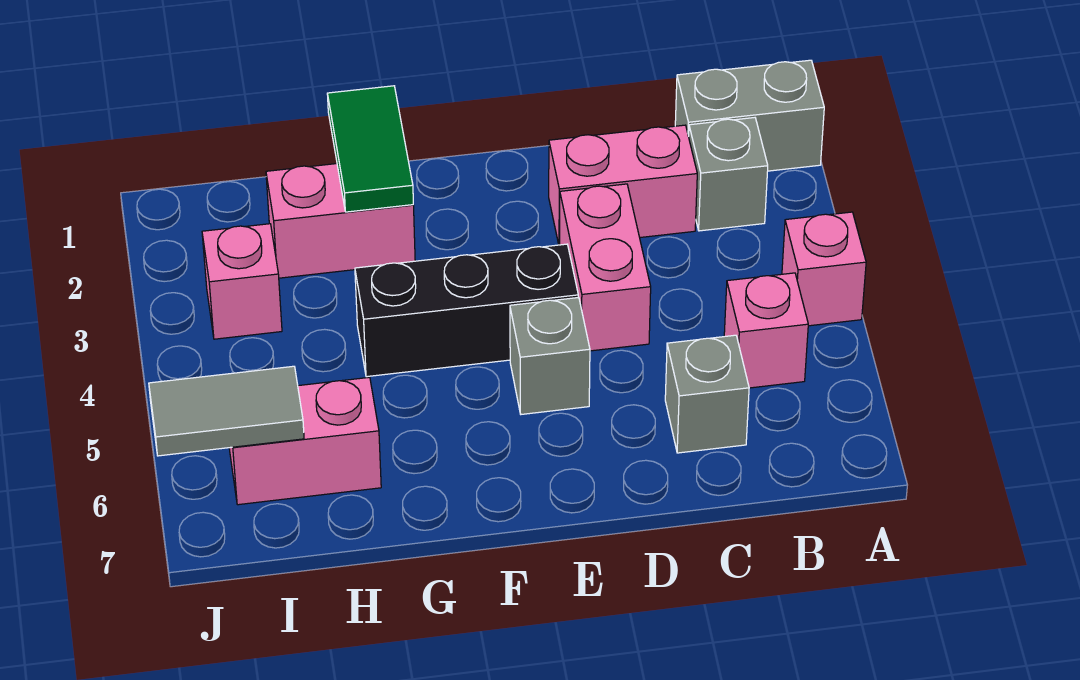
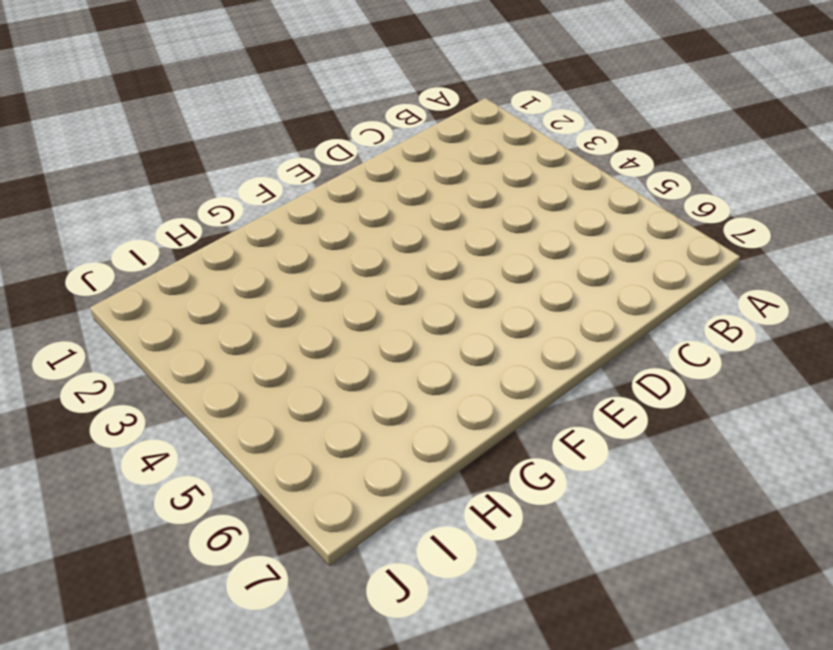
none -> grey brick A1:B1 level 1
none -> pink brick A4 level 1
none -> grey brick B2 level 1

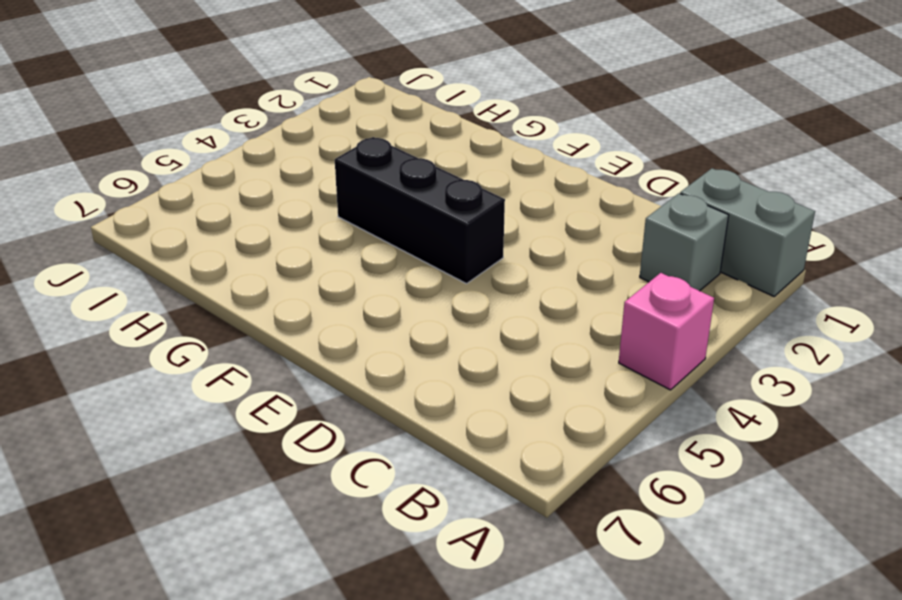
none -> pink brick B5 level 1
none -> pink brick C2:D2 level 1
none -> grey brick C6 level 1

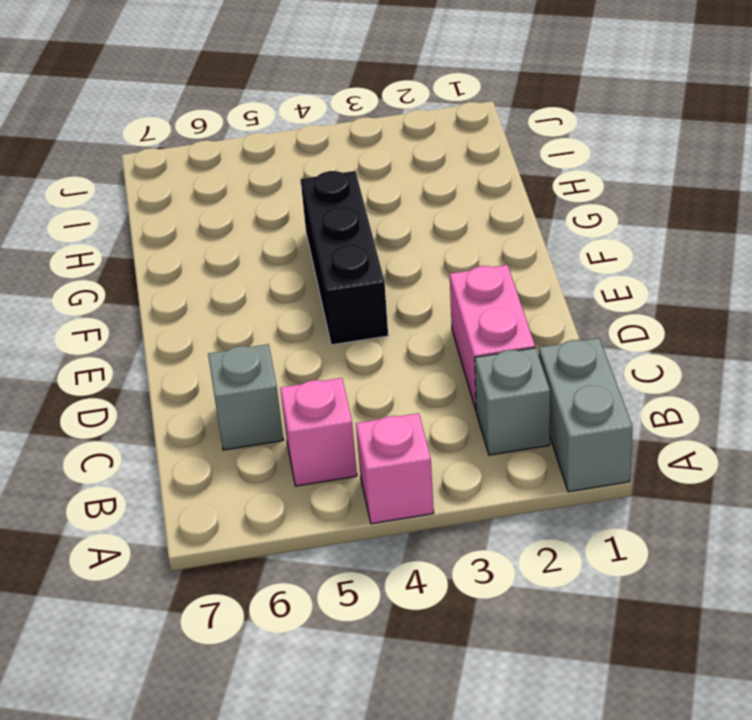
none -> pink brick D3:D4 level 1
none -> grey brick E5 level 1
none -> pink brick G2:H2 level 1

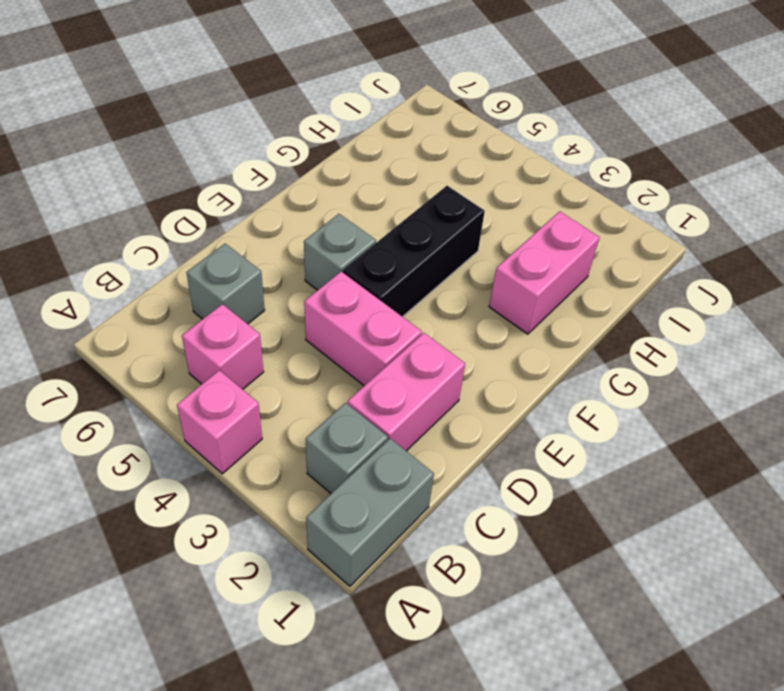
none -> pink brick H6:I6 level 1
none -> pink brick I3 level 1
none -> green tile G1:G2 level 2

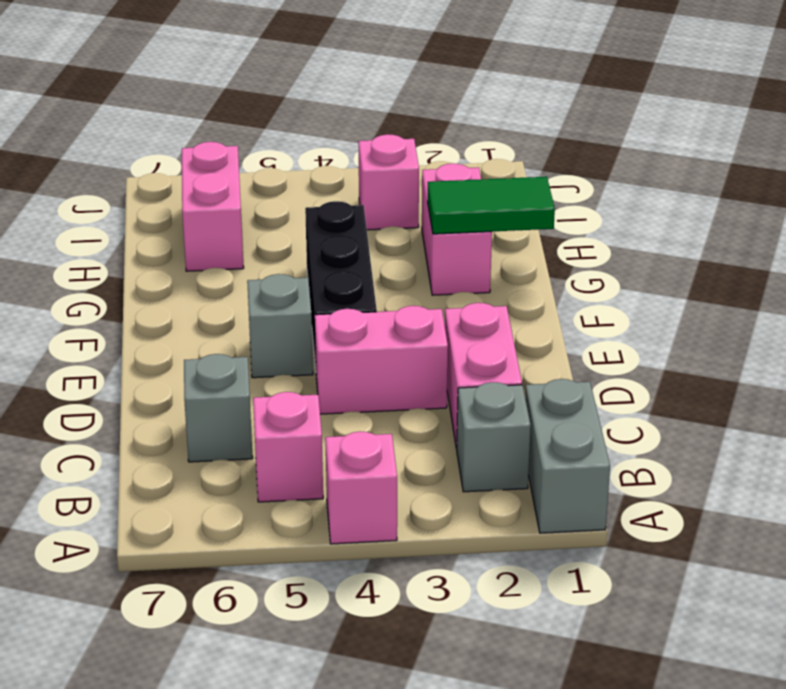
none -> grey tile I6:J6 level 2

